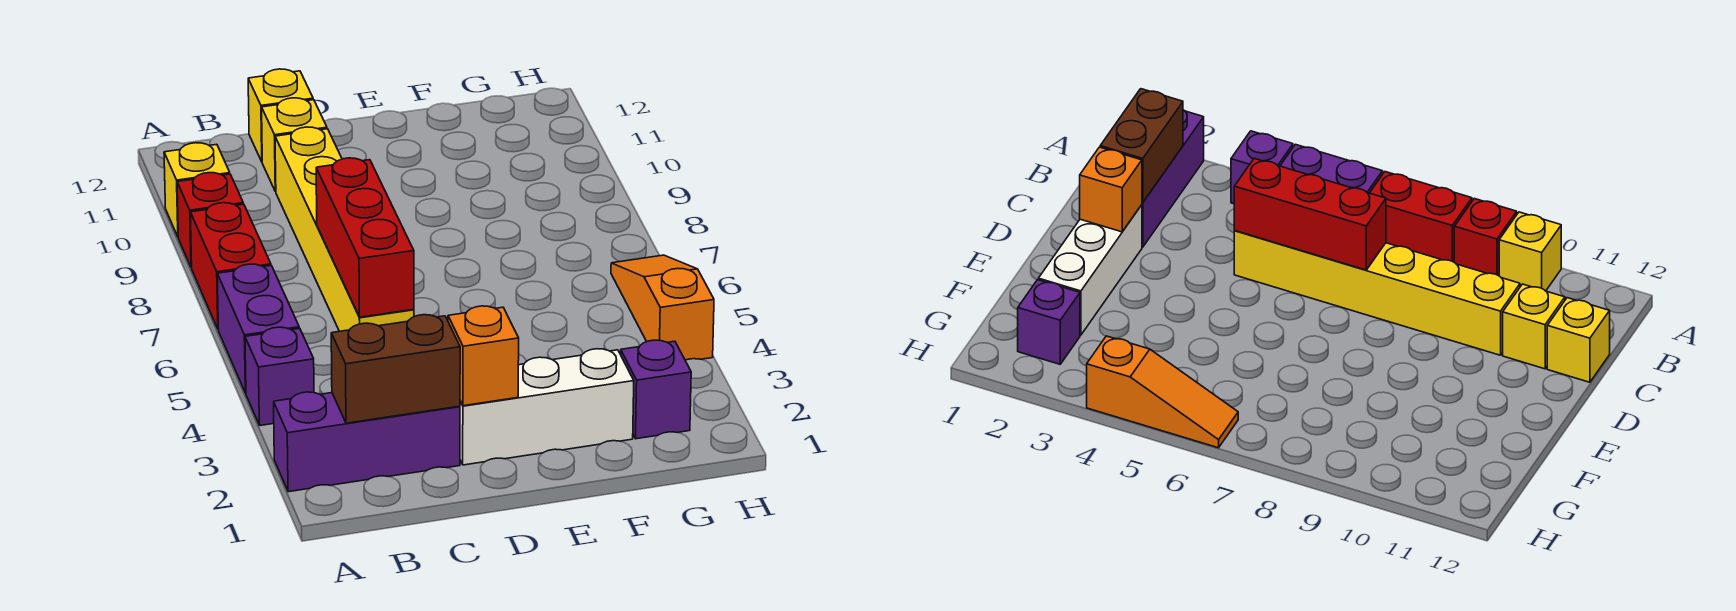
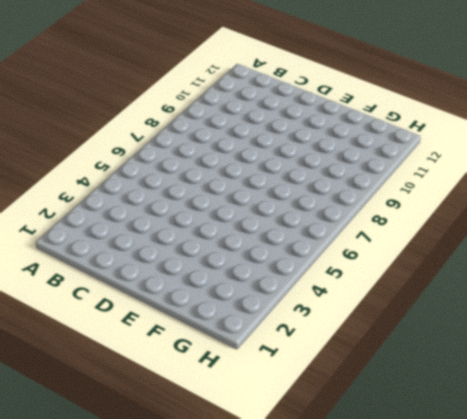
none -> purple brick A2:C2 level 1
none -> purple brick A4 level 1
none -> purple brick A5:A6 level 1

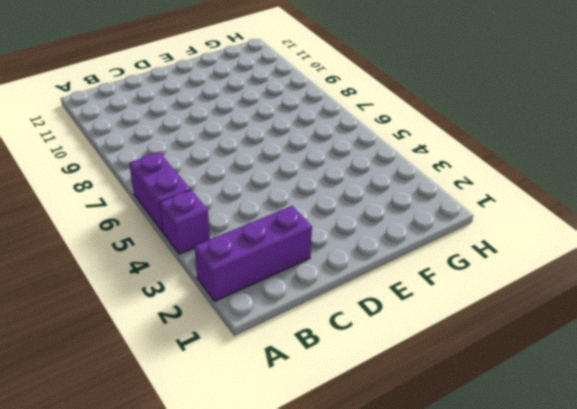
none -> red brick A7:A8 level 1
none -> red brick A9 level 1
none -> yellow brick A10 level 1

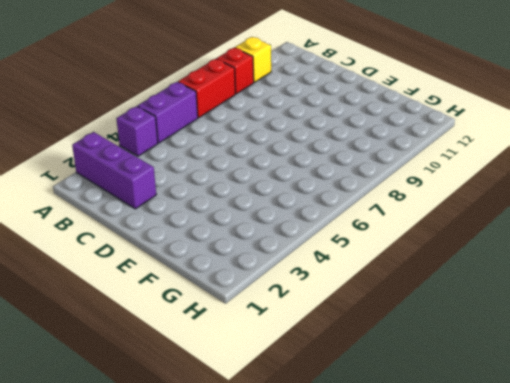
none -> yellow brick C5:C10 level 1
none -> yellow brick C11 level 1
none -> yellow brick C12 level 1

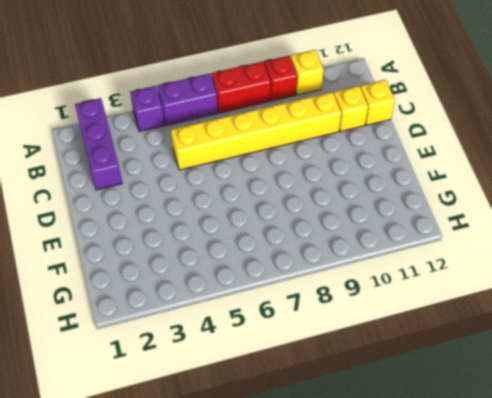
none -> white brick D2:F2 level 1
none -> purple brick G2 level 1
none -> orange slope H4:H6 level 1 top 4

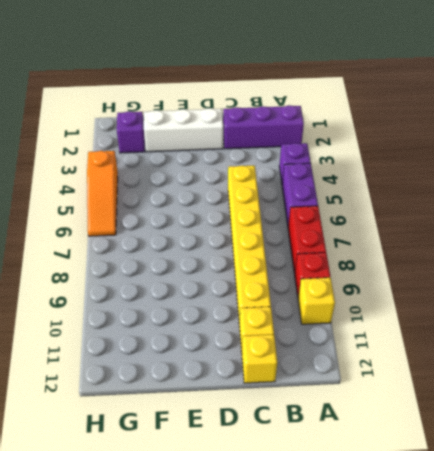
none -> brown brick B2:C2 level 2
none -> red brick C5:C7 level 2
none -> orange brick D2 level 2

